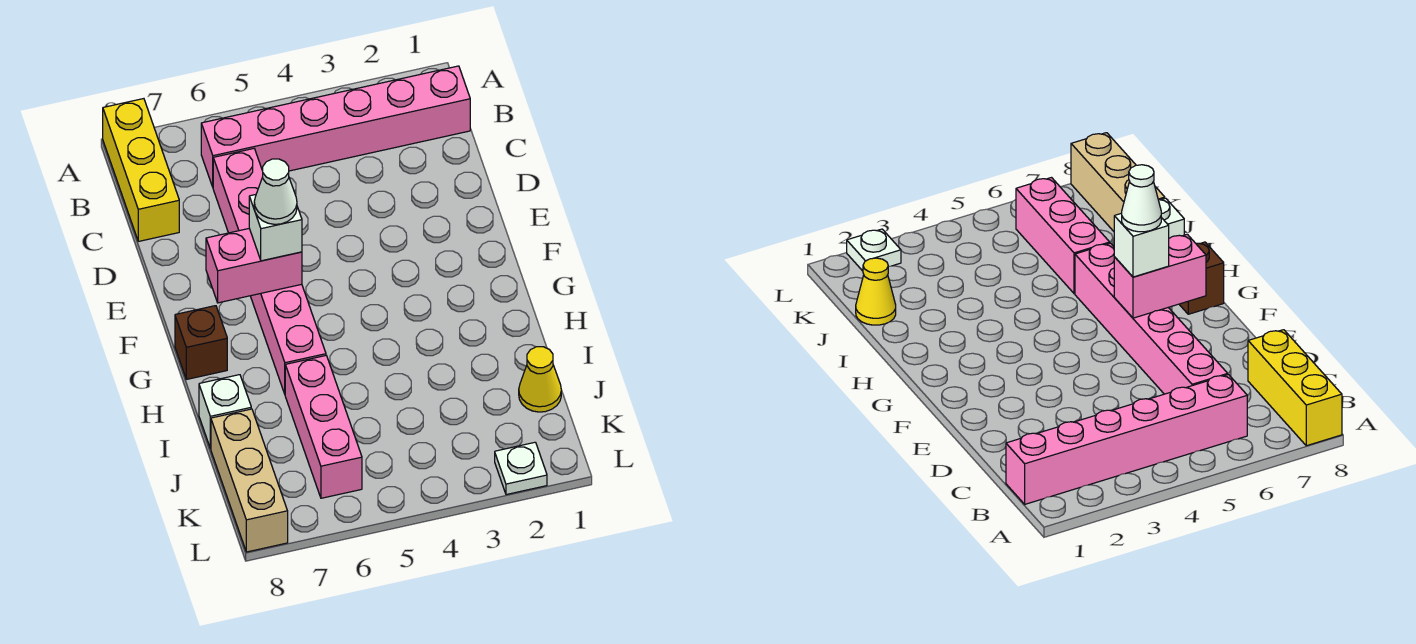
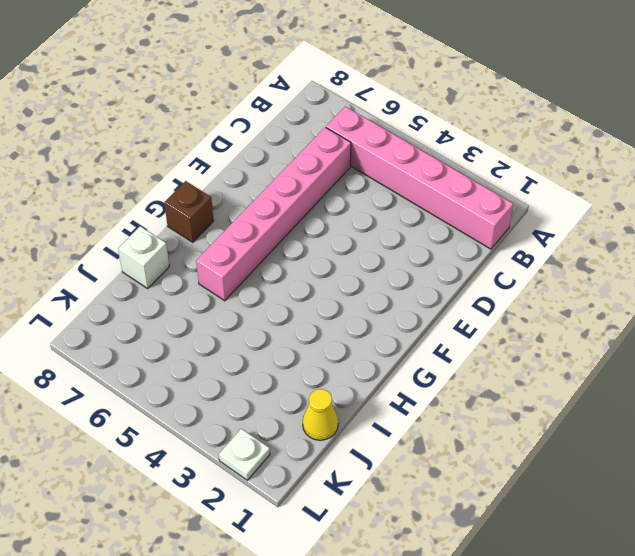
none -> yellow brick A8:C8 level 1
none -> pink brick I6:K6 level 1
none -> tan brick J8:L8 level 1

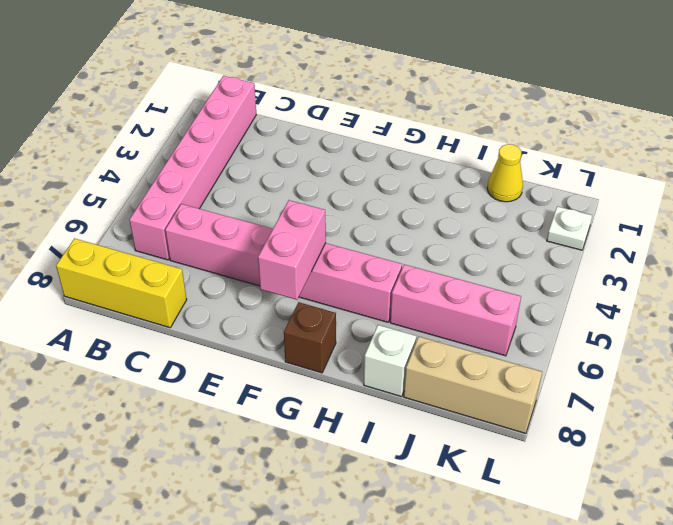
none -> white brick F6 level 3
none -> white cone F6 level 4

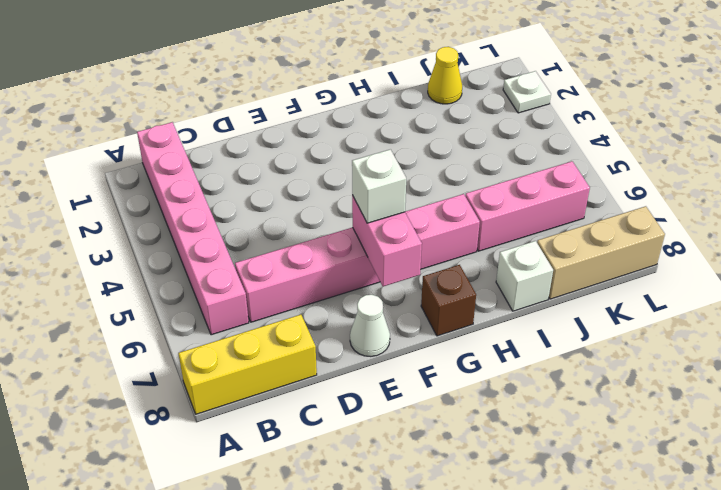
white cone E8 level 1 -> white cone F6 level 4

